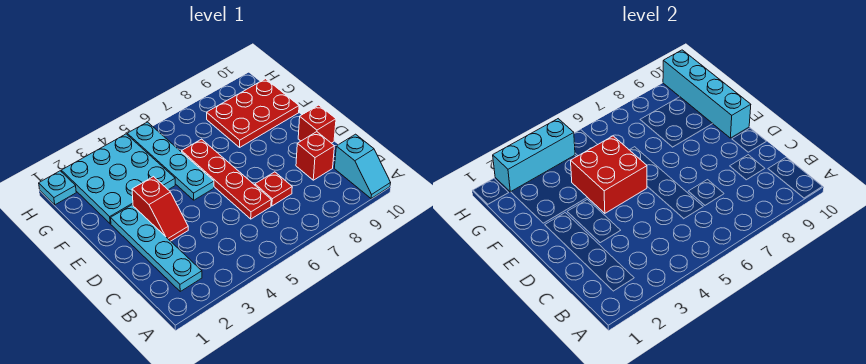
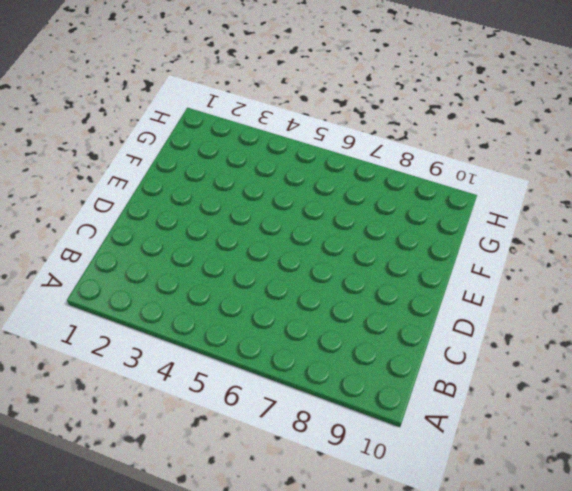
none -> cyan slope A10:B10 level 1 top B
none -> cyan plate B2:E2 level 1
none -> red plate C6:F6 level 1

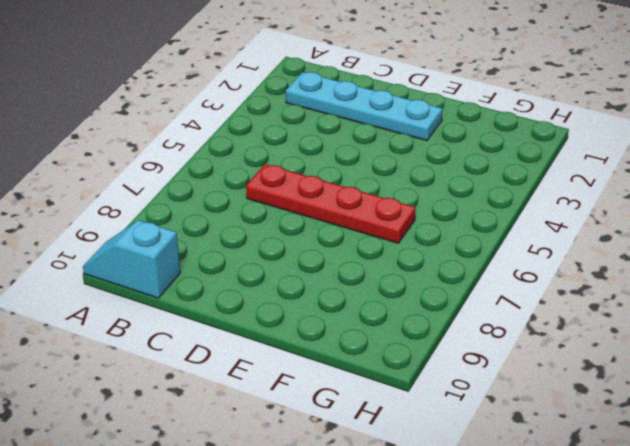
none -> red plate C7 level 1
none -> red brick C9 level 1
none -> red slope D3:E3 level 1 top E

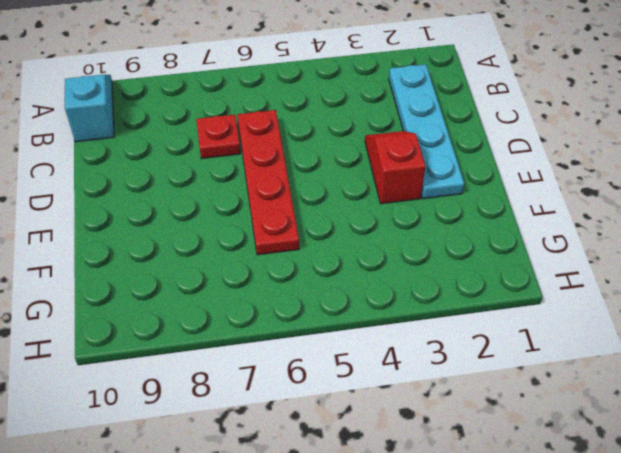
none -> red brick C9 level 1
none -> red brick D10 level 1
none -> cyan plate E5:H5 level 1

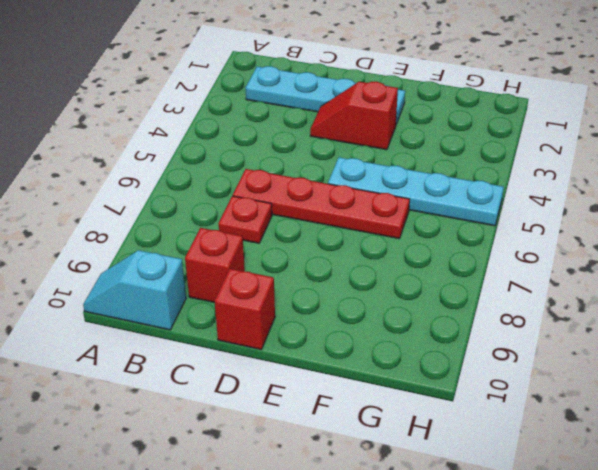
none -> cyan plate F2:H4 level 1
none -> red plate F8:G10 level 1
none -> cyan plate H1 level 1

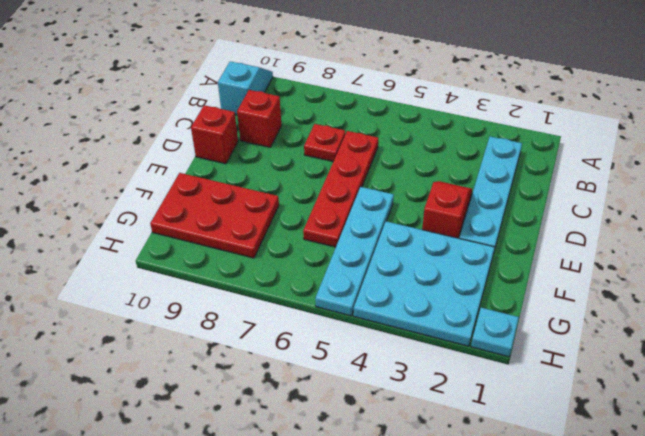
none -> red brick E4:F5 level 2
none -> cyan brick E10:H10 level 2
none -> cyan brick H2:H4 level 2

